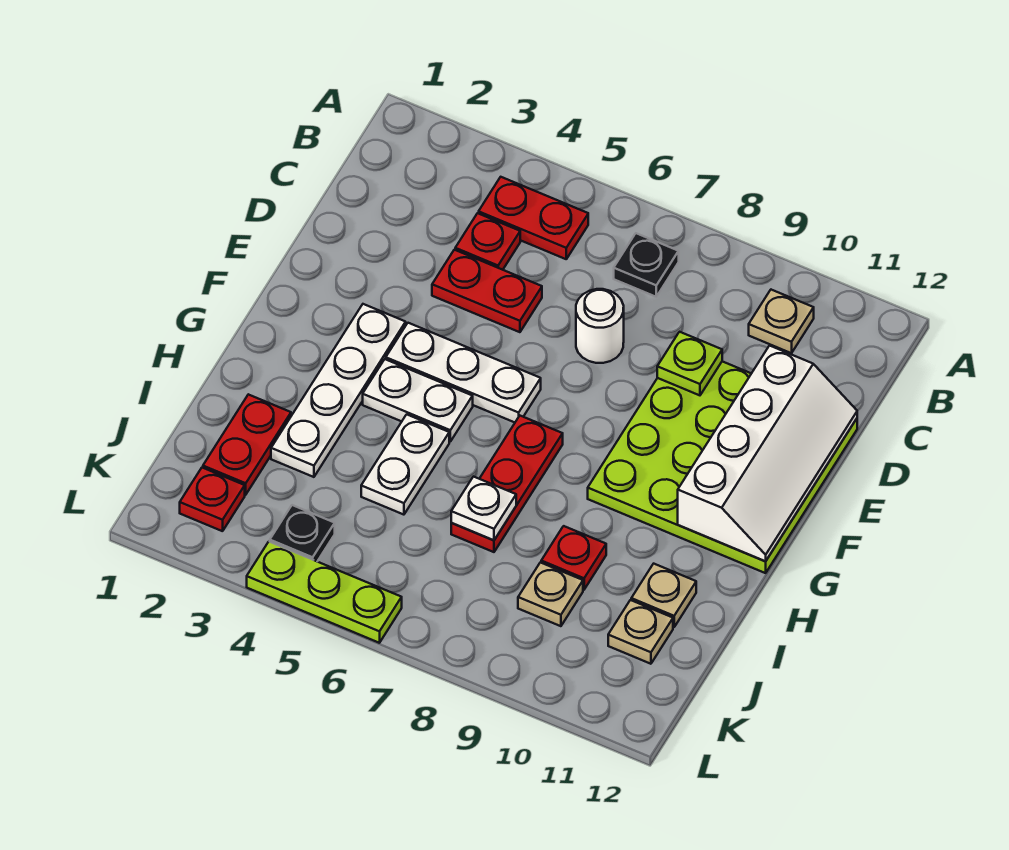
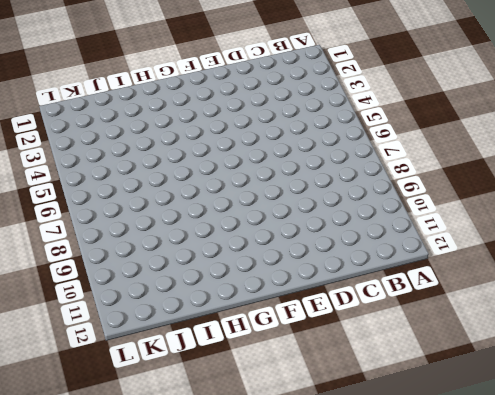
none -> red plate B4:B5 level 1
none -> black plate B7 level 1
none -> tan plate B10 level 1

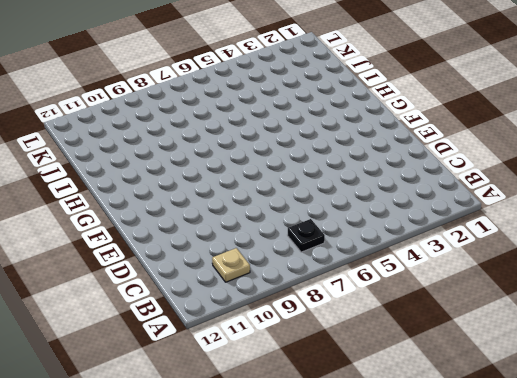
none -> red plate B4:B5 level 1
none -> red plate C4 level 1
none -> red plate D4:D5 level 1

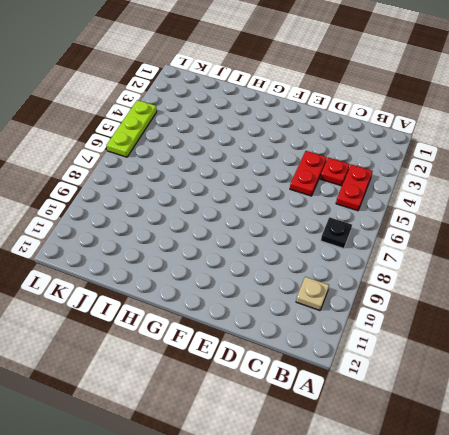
none -> white round brick D7 level 1
none -> lime plate D9:G12 level 1
none -> white plate F3:I3 level 1

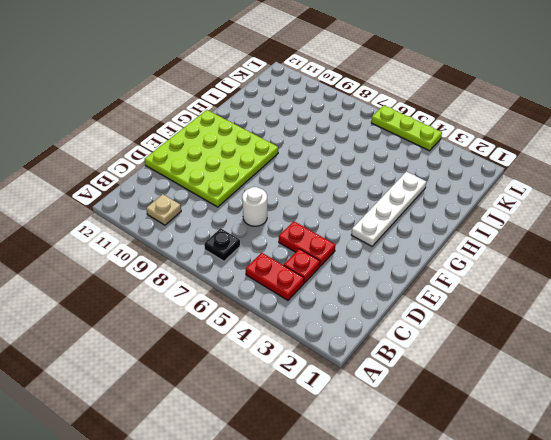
none -> white plate F4:F6 level 1
none -> white plate G4:G5 level 1
none -> red plate G7:I7 level 1

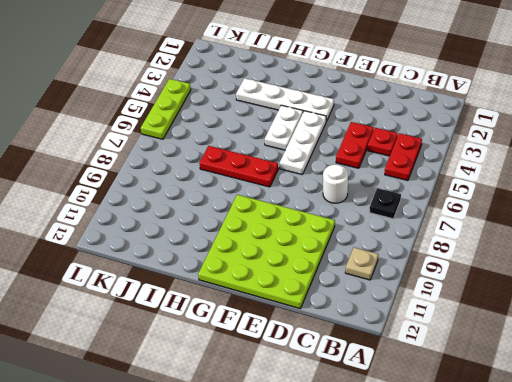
none -> white plate H5:I5 level 1
none -> red plate I2:J2 level 1
none -> red plate I9 level 1

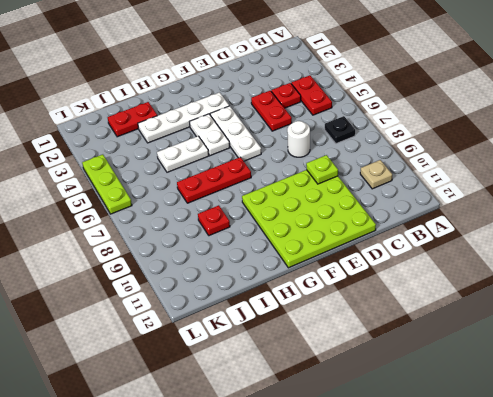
none -> tan plate I11 level 1
none -> tan plate J9 level 1
none -> tan plate J11 level 1

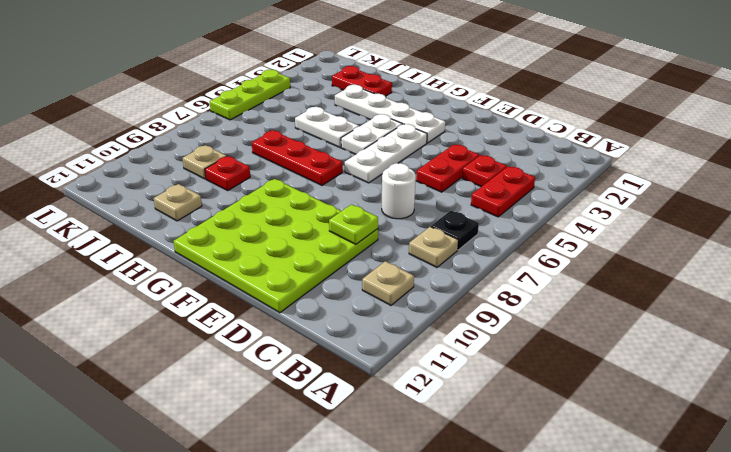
tan plate B8 level 1 -> tan plate J11 level 1
none -> red plate K2 level 1
none -> black plate K4 level 1
none -> white slope D11:G12 level 2 top 11

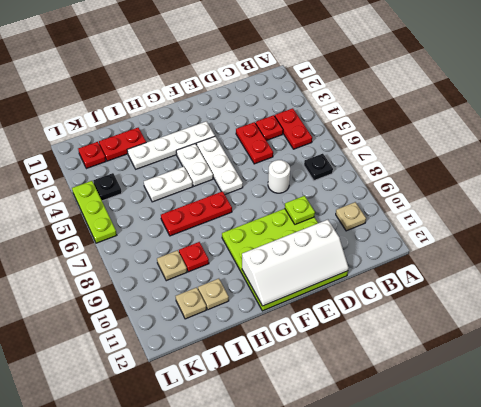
none -> white plate I7 level 2

